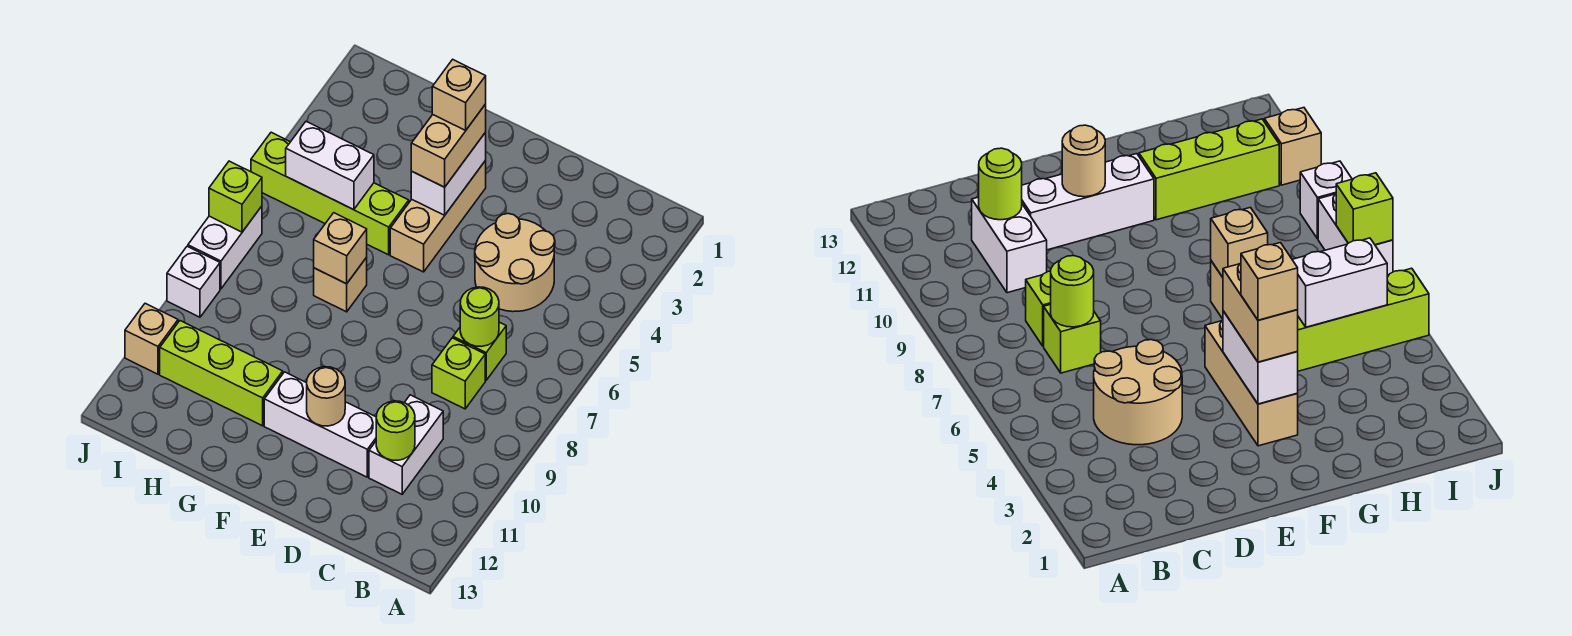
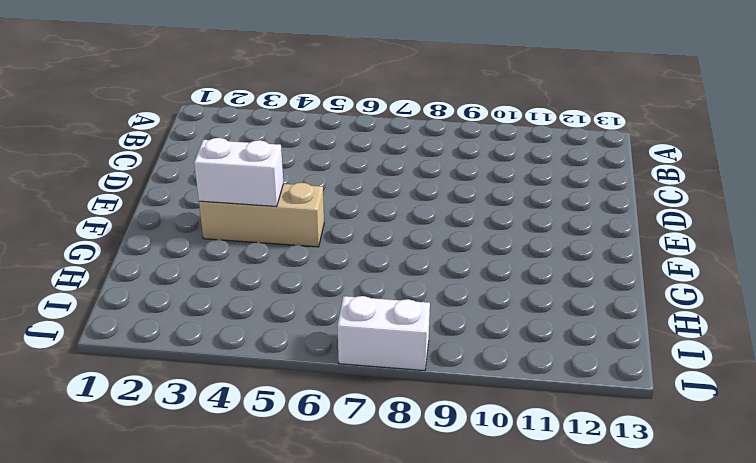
none -> tan round brick C4:D5 level 1
none -> lime brick C7 level 1
none -> lime brick C8 level 1

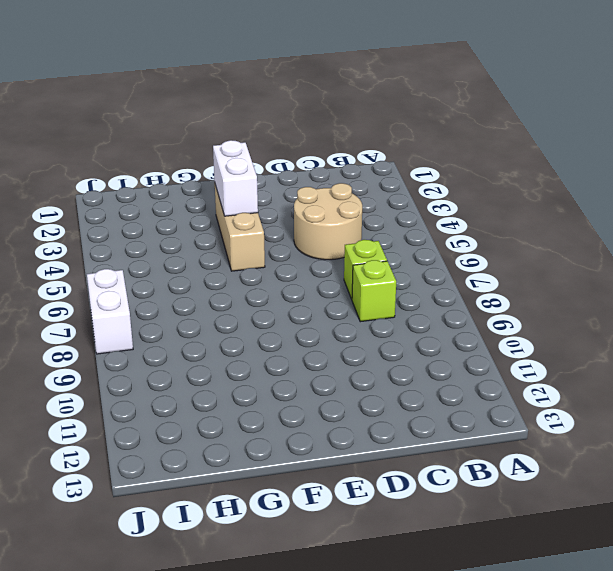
none -> white brick C10:C11 level 1
none -> white brick D11:F11 level 1
none -> lime brick G5:J5 level 1

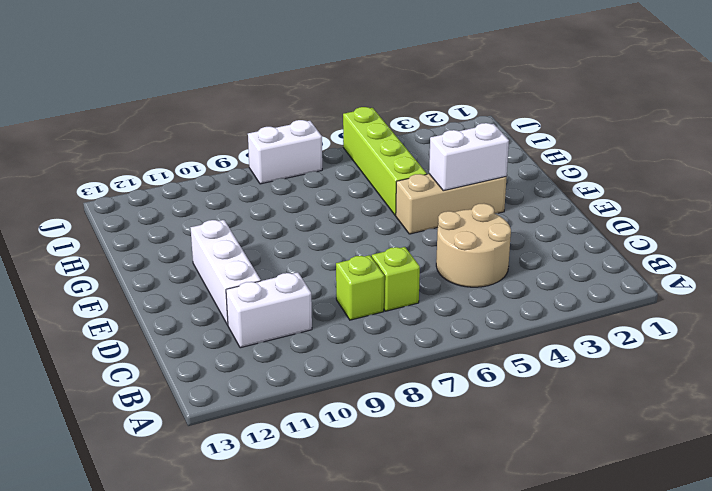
none -> tan brick G7 level 1
none -> lime brick G11:I11 level 1
none -> white brick J9 level 1

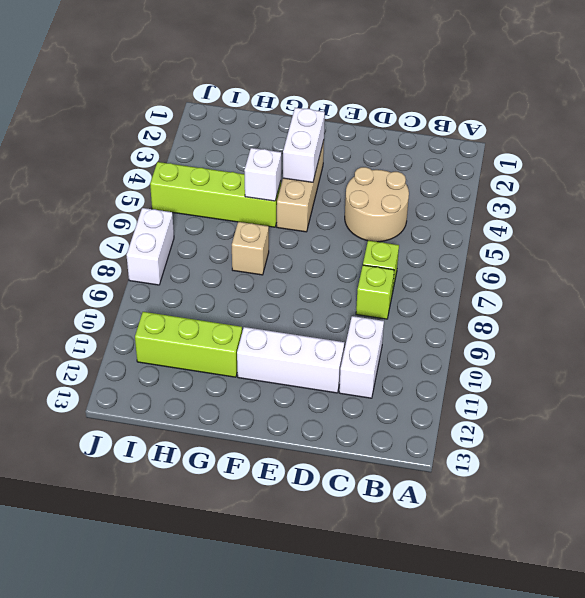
white brick G5 level 2 -> white brick J9 level 1
none -> tan brick J11 level 1
none -> lime round brick C7 level 2
none -> lime round brick C11 level 2

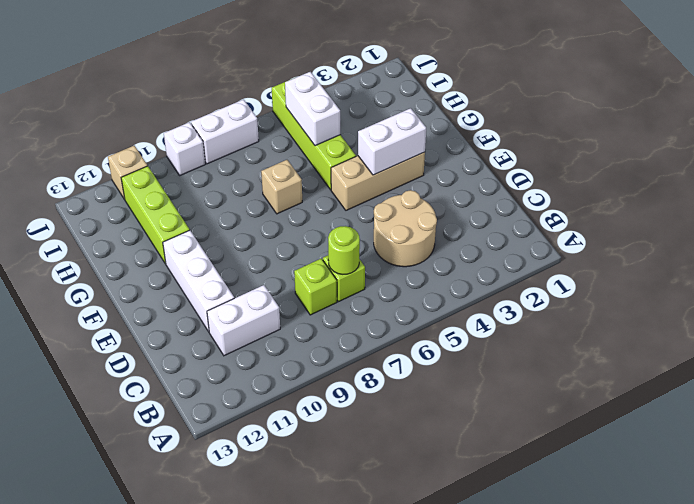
none -> lime round brick C11 level 2
none -> tan round brick E11 level 2
none -> tan brick G7 level 2

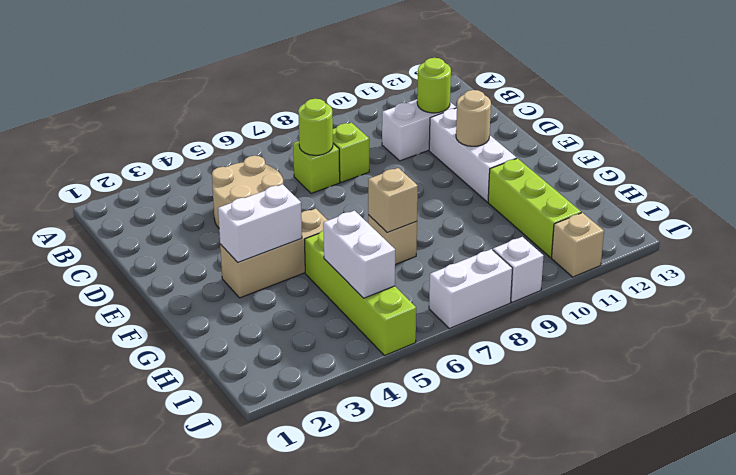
none -> lime brick J7 level 2
none -> tan brick F3:F4 level 3
none -> tan brick F3 level 4

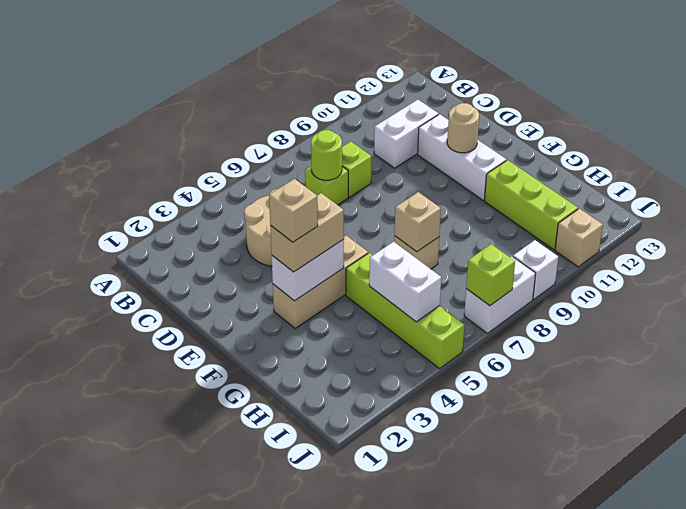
none -> lime round brick C11 level 2

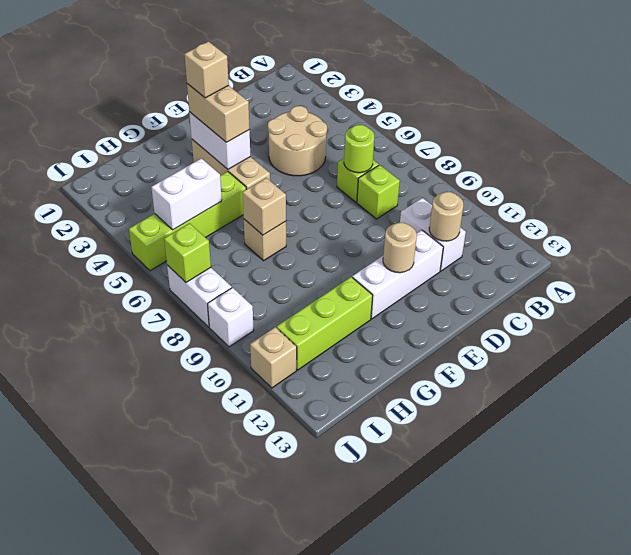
tan round brick C11 level 2 -> lime round brick C11 level 2

